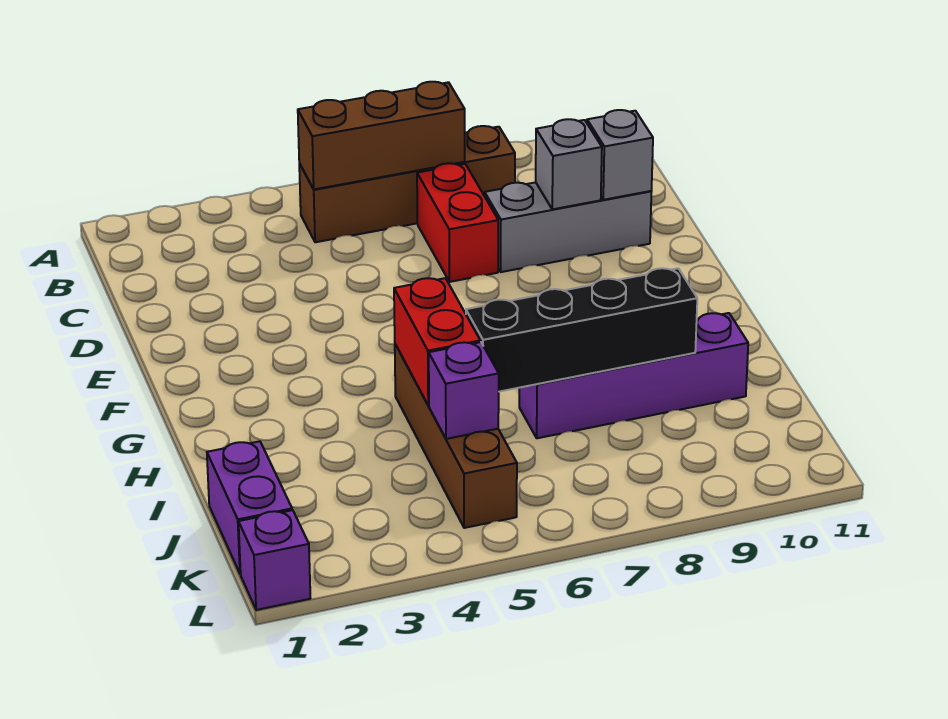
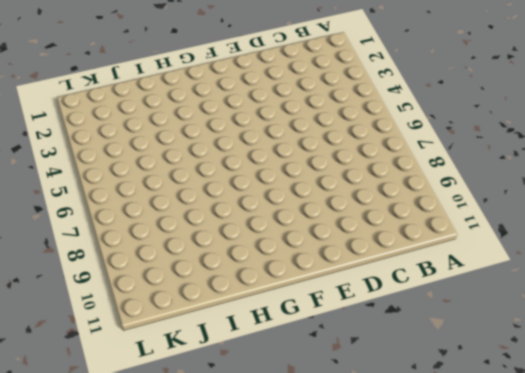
none -> brown brick B5:B8 level 1
none -> red brick C7:D7 level 1
none -> grey brick D8:D10 level 1

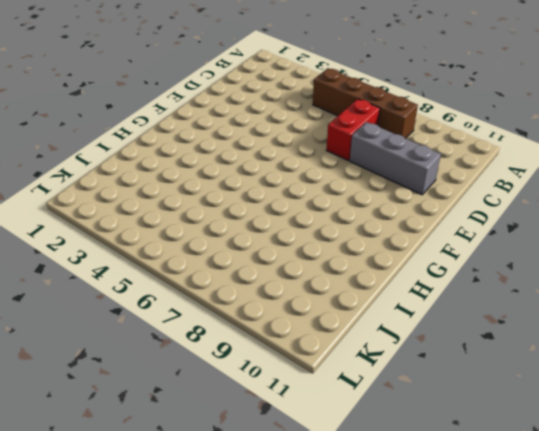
none -> brown brick H5:K5 level 1
none -> purple brick I7:I10 level 1
none -> purple brick J1:K1 level 1

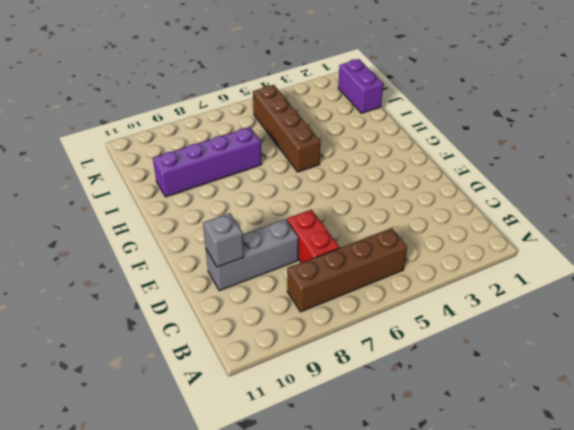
none -> purple brick L1 level 1
none -> brown brick B5:B7 level 2
none -> grey brick D9 level 2

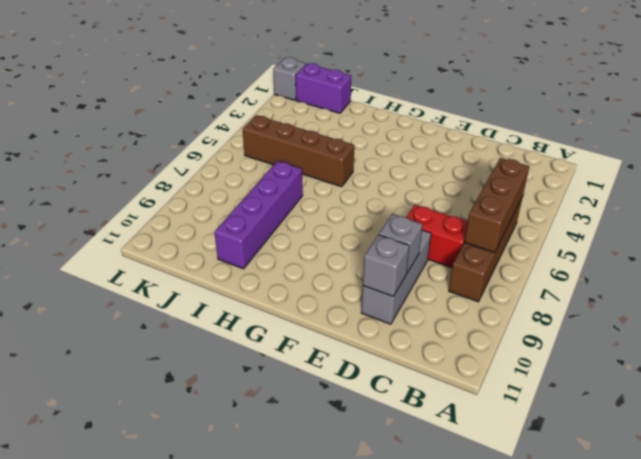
grey brick L1 level 1 -> purple brick L1 level 1
none -> red brick H5:I5 level 2
none -> black brick I6:I9 level 2
none -> purple brick J5 level 2

